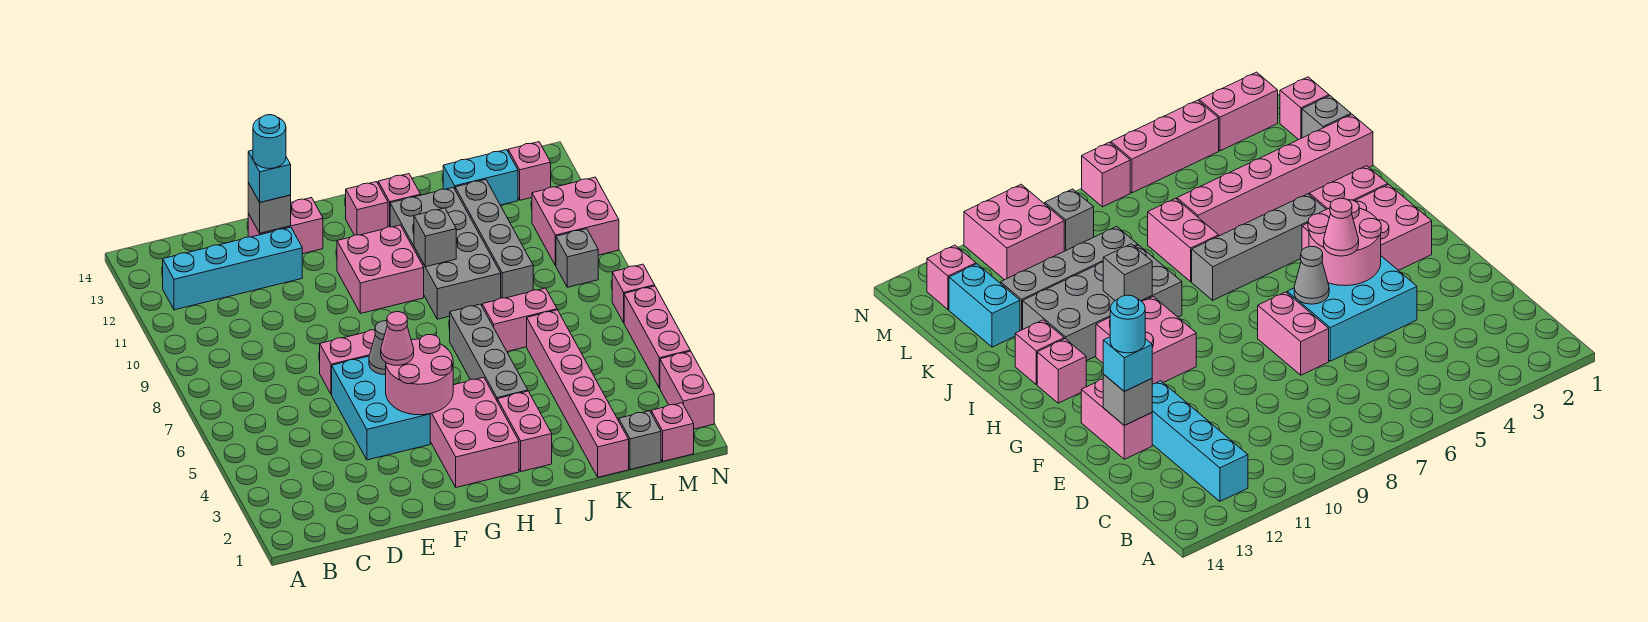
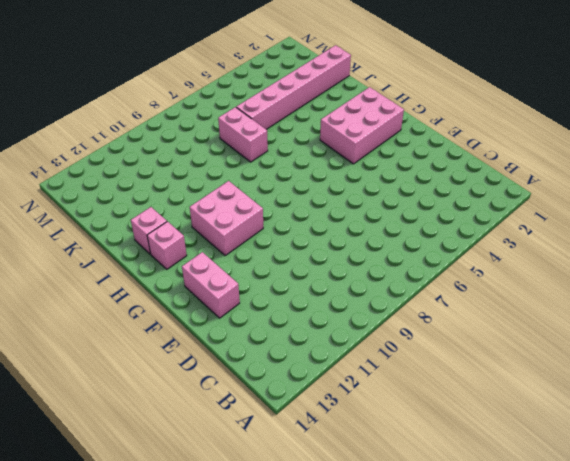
none -> cyan brick B12:E12 level 1
none -> cyan brick E4:F6 level 1
none -> pink brick E7:F7 level 1
none -> pink brick I2:I3 level 1

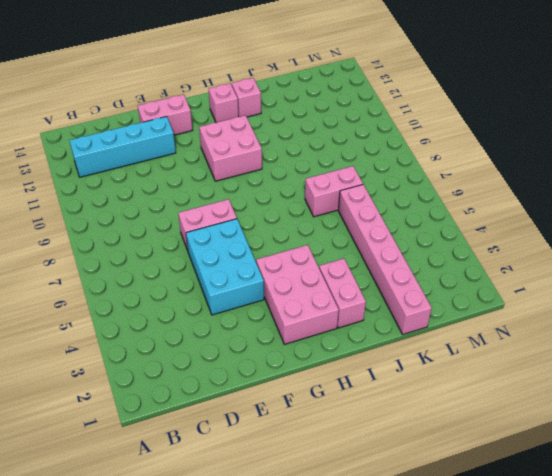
none -> grey brick I4:I7 level 1
none -> grey brick I9:J12 level 1
none -> grey brick K9:K12 level 1
none -> cyan brick K13:L13 level 1

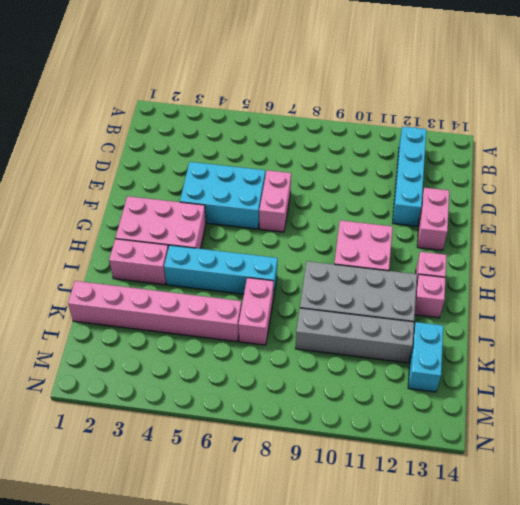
cyan brick I4:I7 level 1 -> grey brick I4:I7 level 1
none -> grey brick L1 level 1
none -> pink brick M1 level 1
none -> grey brick M9 level 1
none -> pink brick M10:N11 level 1

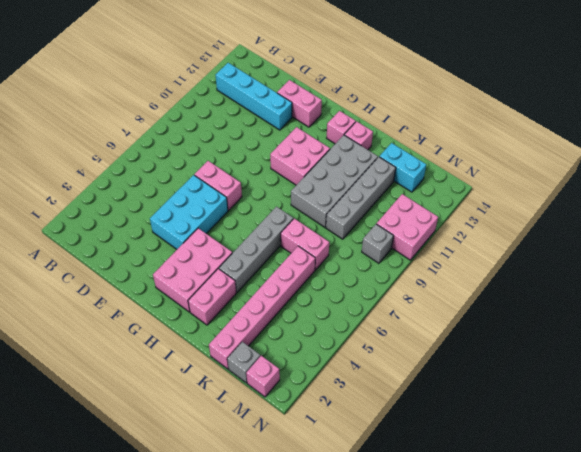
none -> pink brick M13 level 1
none -> pink brick N2:N3 level 1
none -> pink brick N4:N6 level 1
none -> pink brick N7 level 1

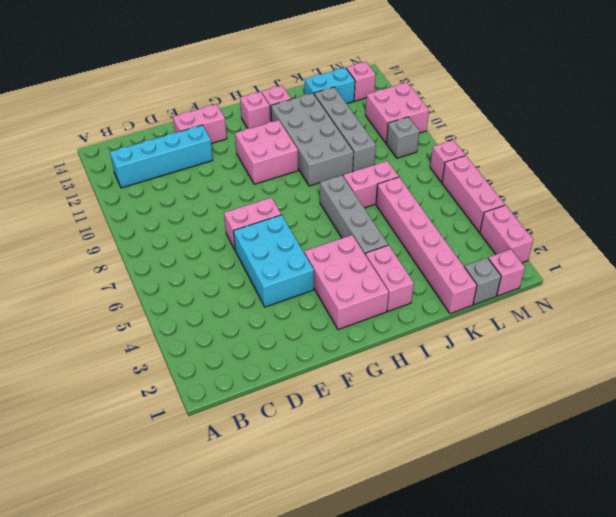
none -> grey brick E13 level 2
none -> pink round brick F4:G5 level 2
none -> grey cone F6 level 2
none -> grey brick I10 level 2

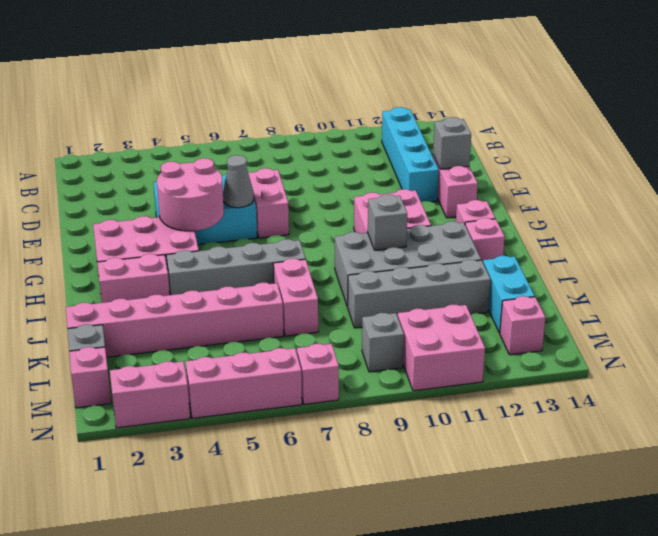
none -> cyan brick E13 level 3
none -> pink cone F5 level 3
none -> cyan round brick E13 level 4

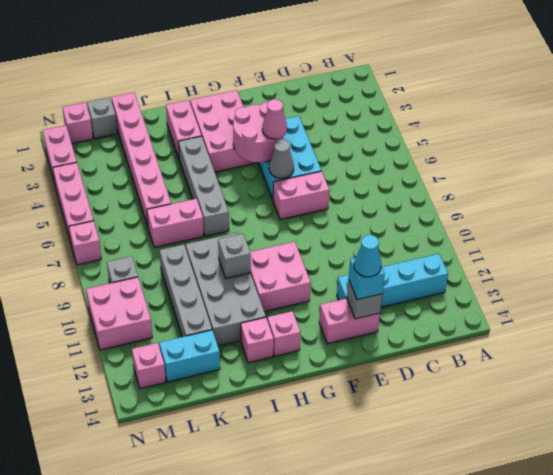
cyan cone E13 level 4 -> cyan round brick E13 level 4

